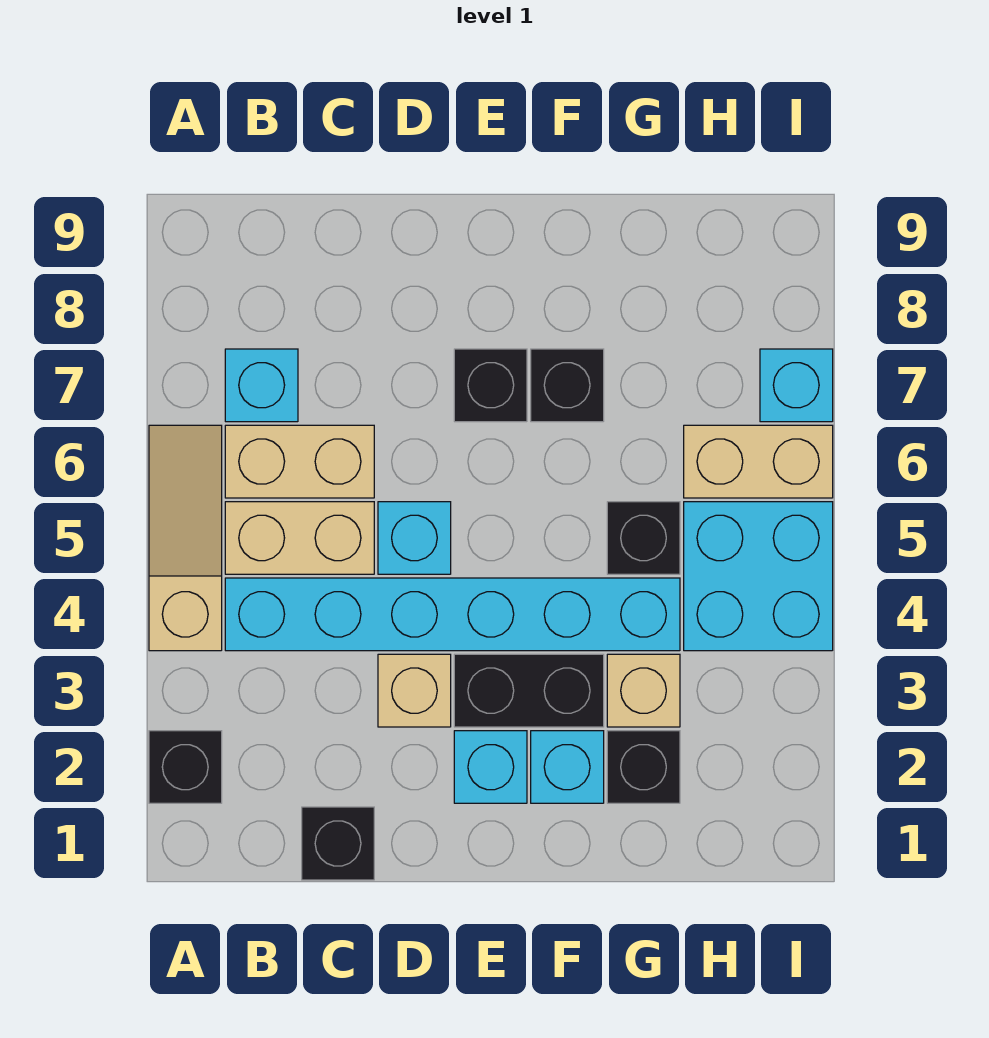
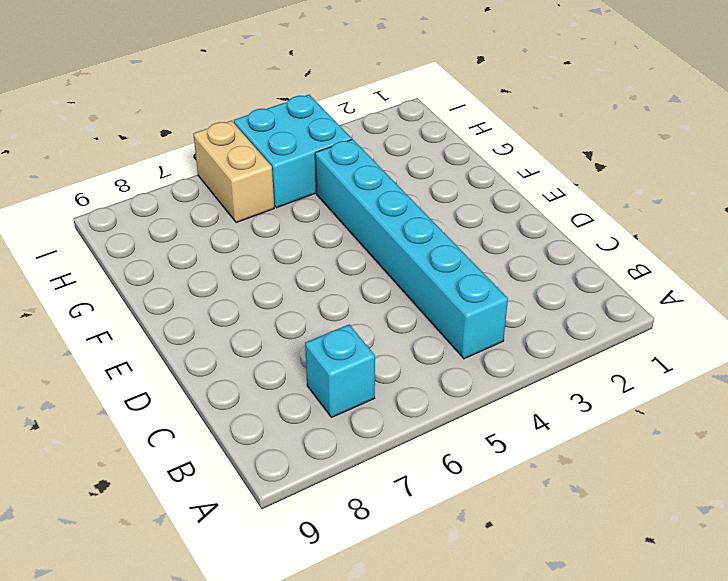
none -> black brick A2 level 1
none -> tan slope A4:A6 level 1 top 4
none -> tan brick B5:C5 level 1

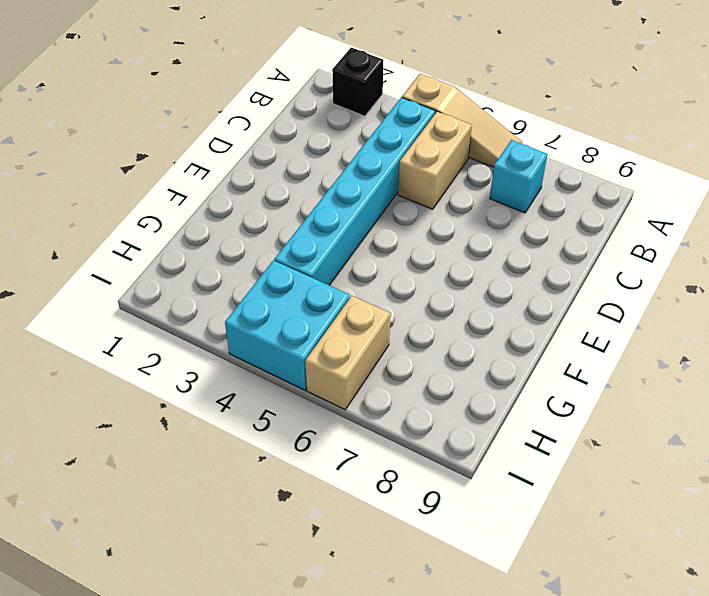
none -> tan brick B6:C6 level 1
none -> black brick C1 level 1
none -> tan brick D3 level 1

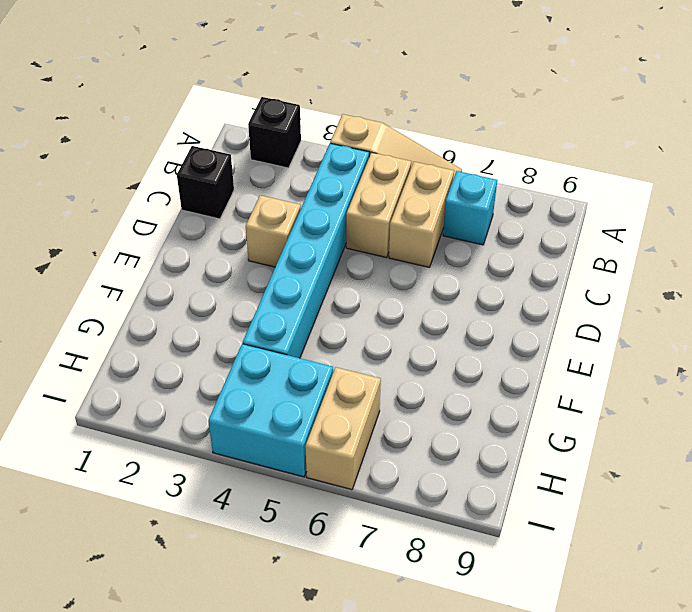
none -> cyan brick D5 level 1
none -> cyan brick E2 level 1
none -> black brick E3:F3 level 1

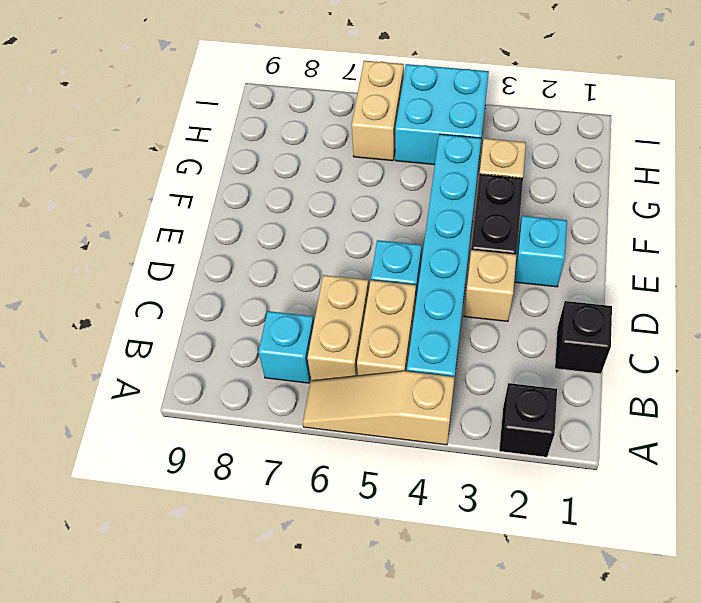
none -> black brick E7 level 1
none -> cyan brick F2 level 1
none -> black brick F7 level 1

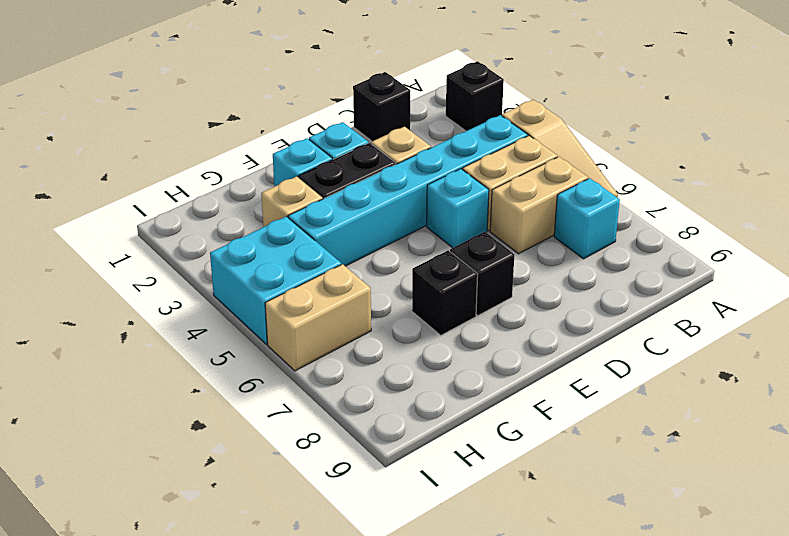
none -> black brick G2 level 1
none -> black brick G5 level 1
none -> cyan brick I7 level 1

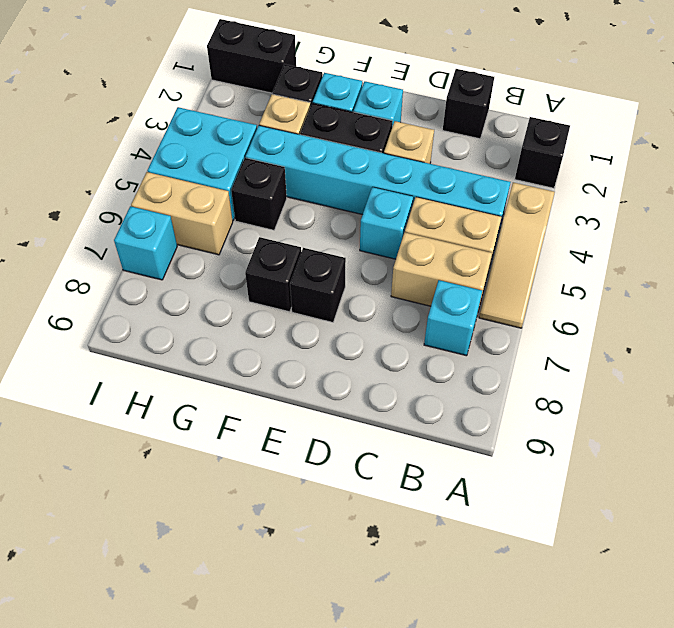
black brick H1:I1 level 1 -> none

